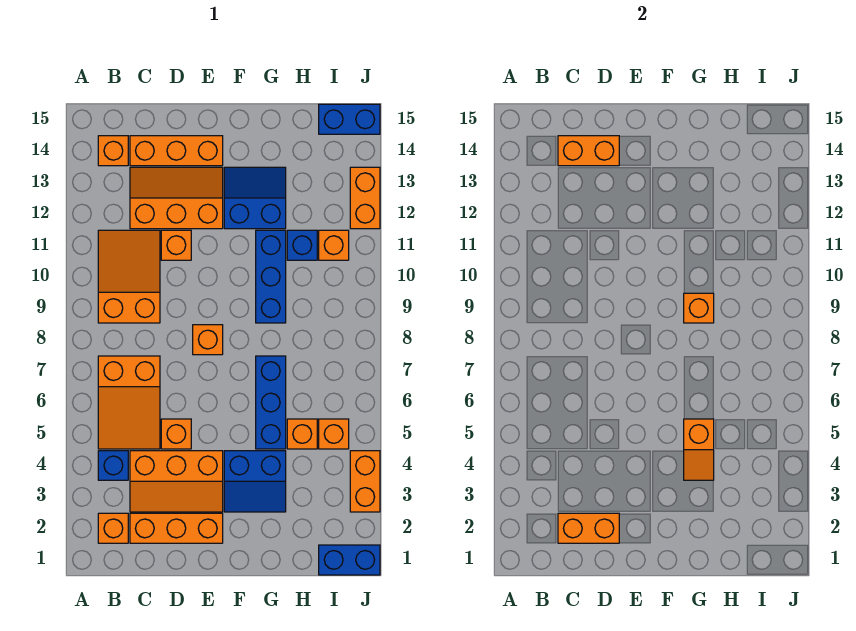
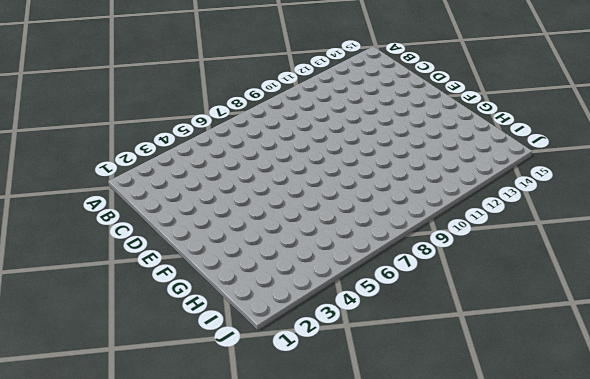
none -> orange brick B2 level 1
none -> blue brick B4 level 1
none -> orange slope B5:C7 level 1 top 7

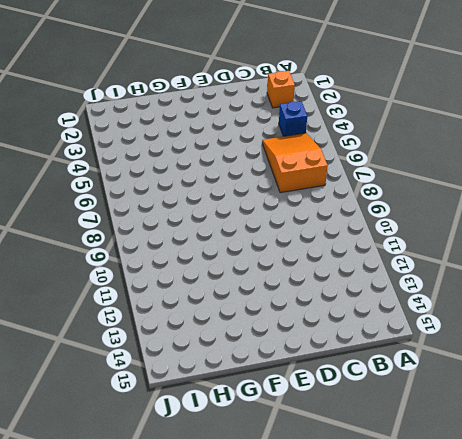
none -> orange slope B9:C11 level 1 top 9
none -> orange brick B14 level 1
none -> orange brick C2:E2 level 1

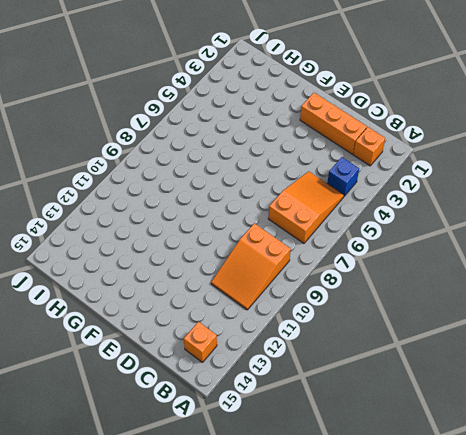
none -> orange slope C3:E4 level 1 top 4
none -> orange slope C12:E13 level 1 top 12
none -> orange brick C14:E14 level 1

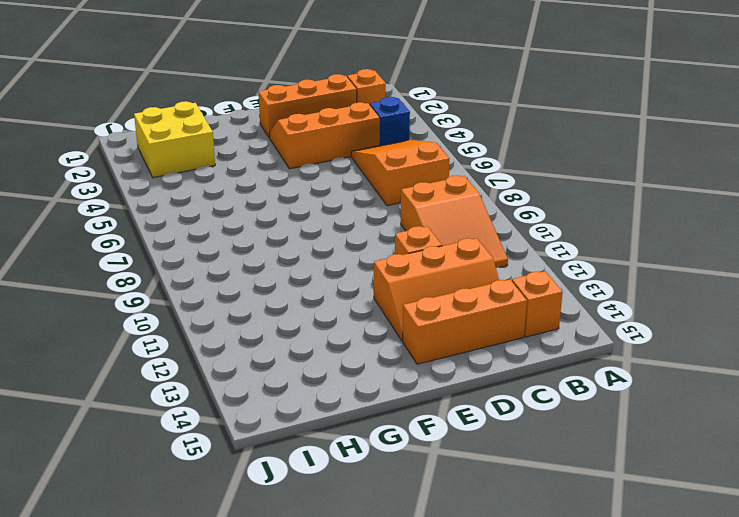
yellow brick H2:I3 level 1 -> none
none -> orange brick D5 level 1
none -> orange brick E8 level 1
none -> blue slope F3:G4 level 1 top 4

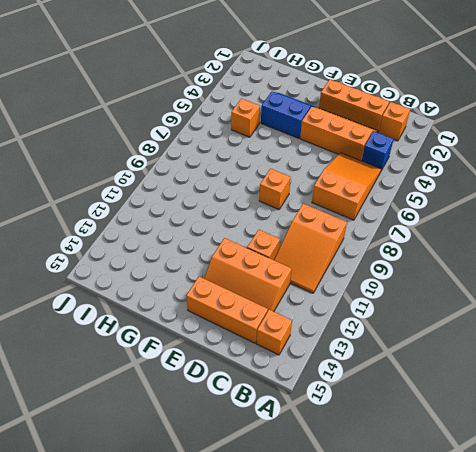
none -> orange brick D5 level 1
none -> blue slope F12:G13 level 1 top 12
none -> blue brick G5:G7 level 1

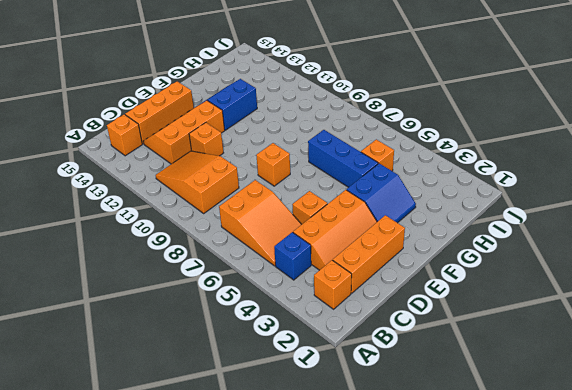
none -> blue brick G9:G11 level 1
none -> blue brick H11 level 1
none -> blue brick I1:J1 level 1

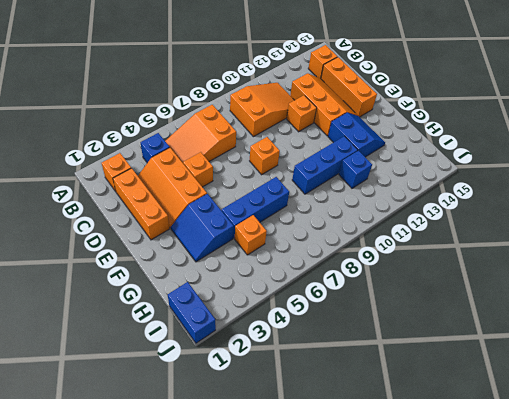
none -> orange brick I5 level 1
none -> orange brick I11 level 1
none -> blue brick I15:J15 level 1

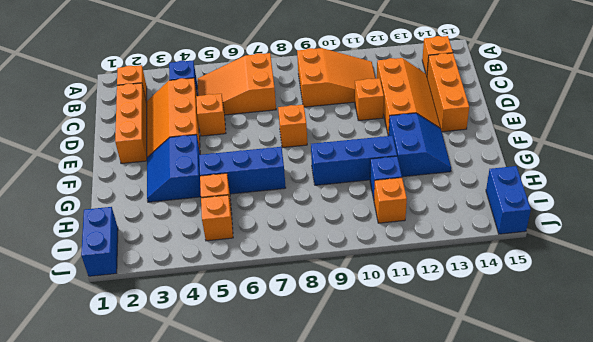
none -> orange brick J3:J4 level 1
none -> orange brick J12:J13 level 1
none -> orange brick C2:D2 level 2

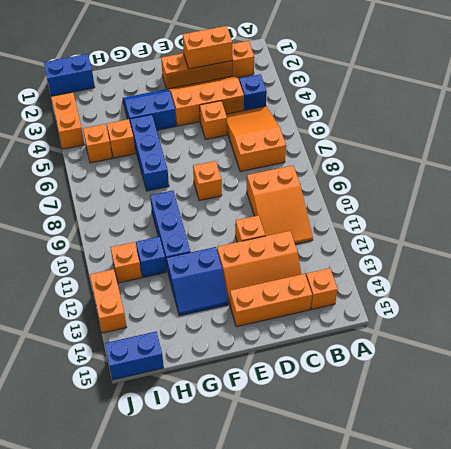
none -> orange brick C14:D14 level 2
none -> orange slope G4:G5 level 2 top 5
none -> orange brick G9 level 2

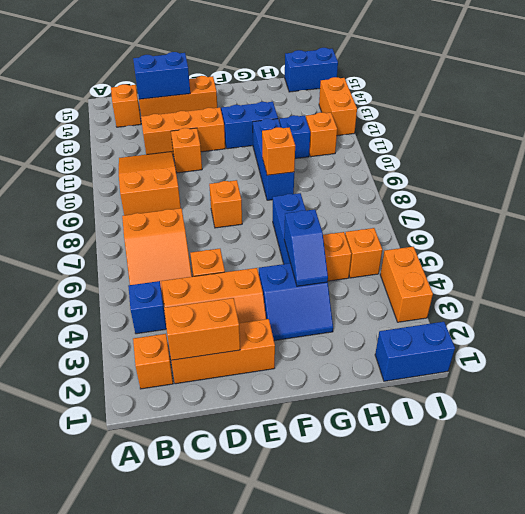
blue brick C14:D14 level 2 -> orange brick C14:D14 level 2
blue slope G4:G5 level 2 top 5 -> orange slope G4:G5 level 2 top 5

